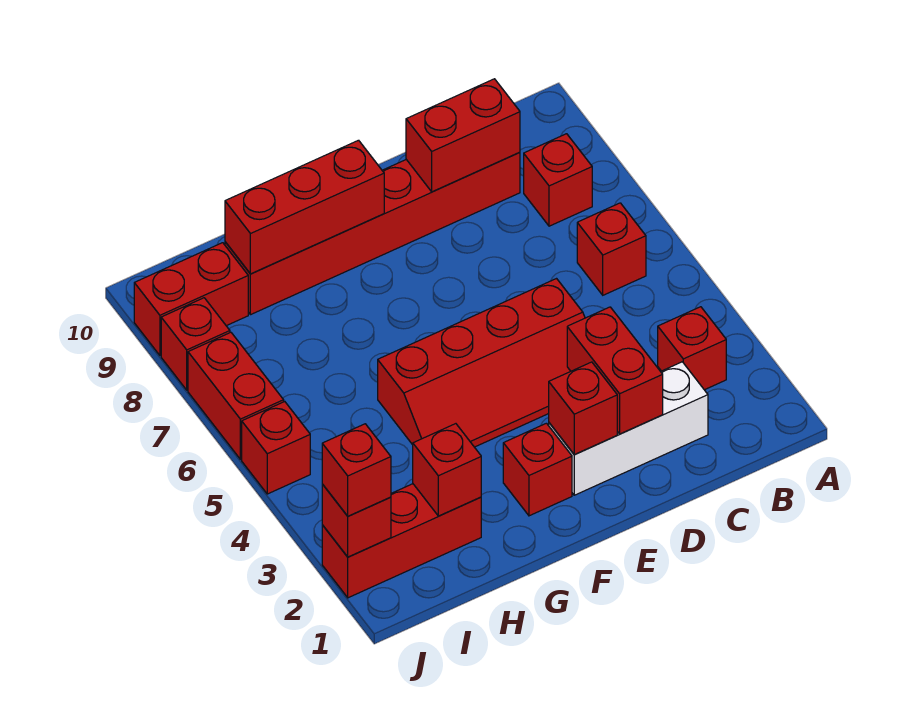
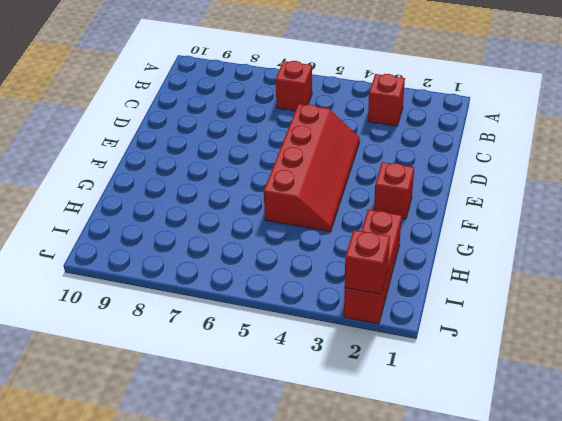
none -> red brick B8 level 1
none -> white brick C2:E2 level 1
none -> red brick C9:H9 level 1

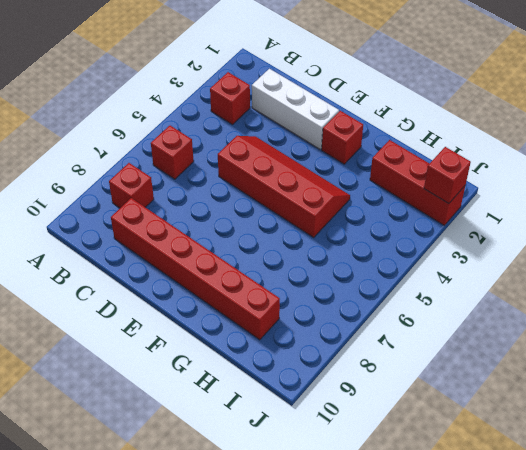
none -> red brick I9:J9 level 1
none -> red brick J5 level 1
none -> red brick J6:J7 level 1

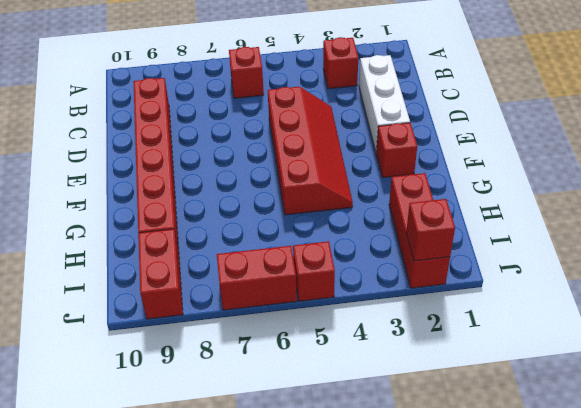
none -> red brick B8 level 1
none -> red brick J8 level 1
none -> red brick C9:D9 level 2

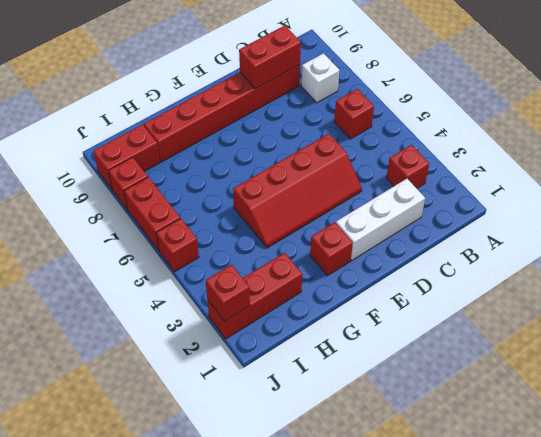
white brick B8 level 1 -> red brick B8 level 1
none -> red brick D2:D3 level 2
none -> red brick E2 level 2
none -> red brick F9:H9 level 2

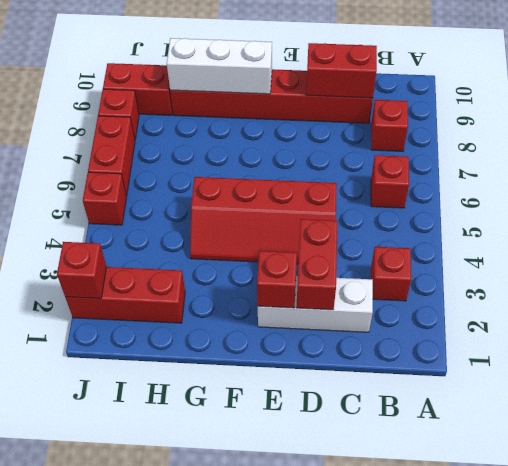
white brick F9:H9 level 2 -> red brick F9:H9 level 2
none -> red brick F2 level 1
none -> red brick H2 level 2
none -> red brick J2 level 3

